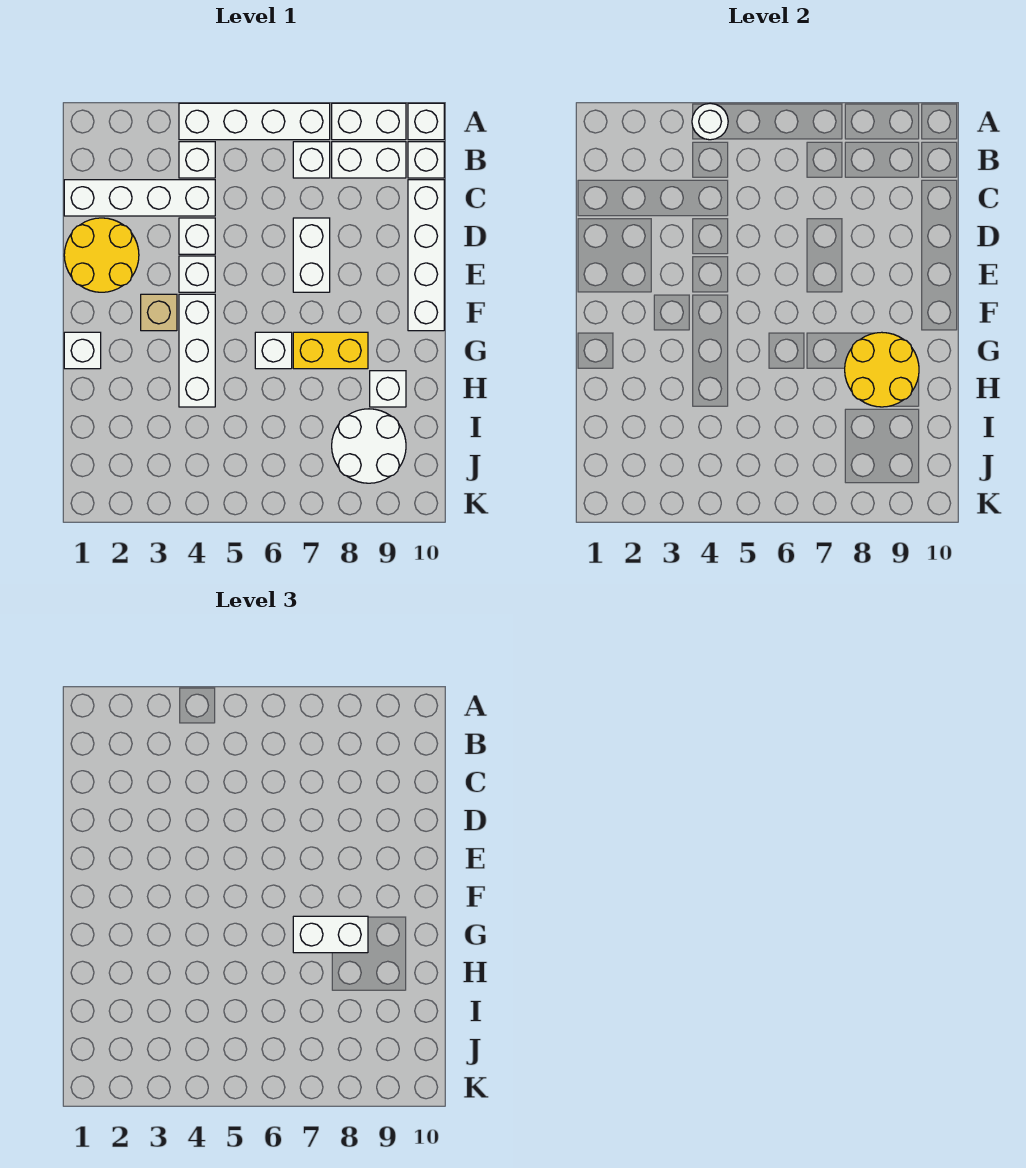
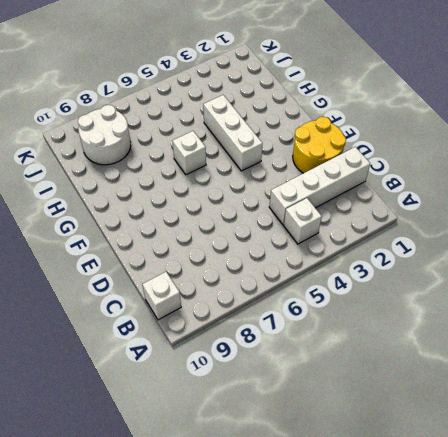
none -> white brick A4:A7 level 1
none -> white brick A8:A9 level 1
none -> white brick A10 level 1

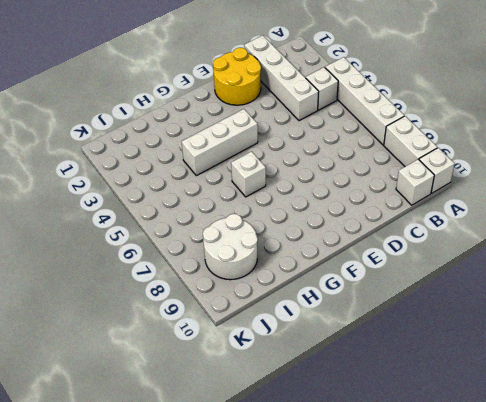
none -> white brick B7 level 1
none -> white brick B8:B9 level 1
none -> white brick C10:F10 level 1

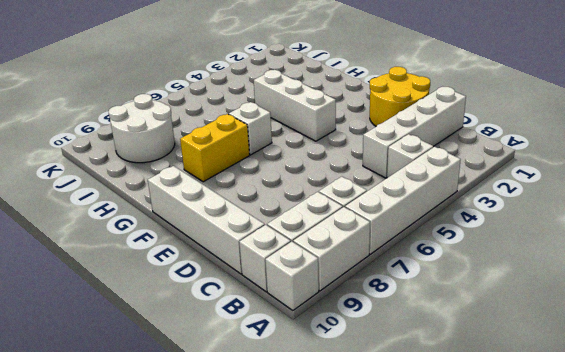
none -> white brick D4 level 1
none -> white brick D7:E7 level 1
none -> white brick E4 level 1

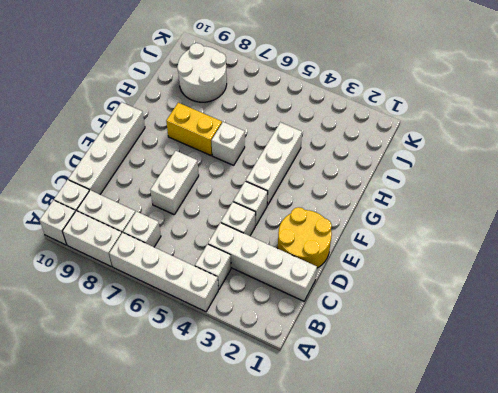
none -> tan brick F3 level 1
none -> white brick G1 level 1
none -> white brick H9 level 1

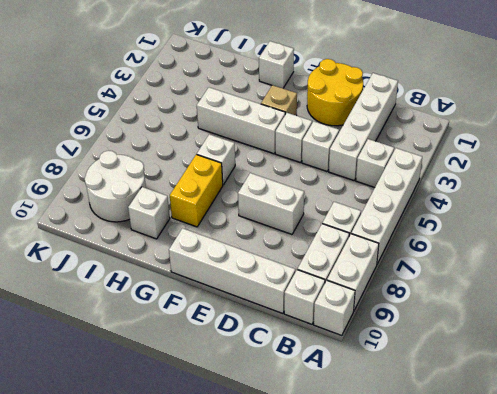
none -> white round brick A4 level 2
none -> yellow round brick G8:H9 level 2
none -> white brick G7:G8 level 3

